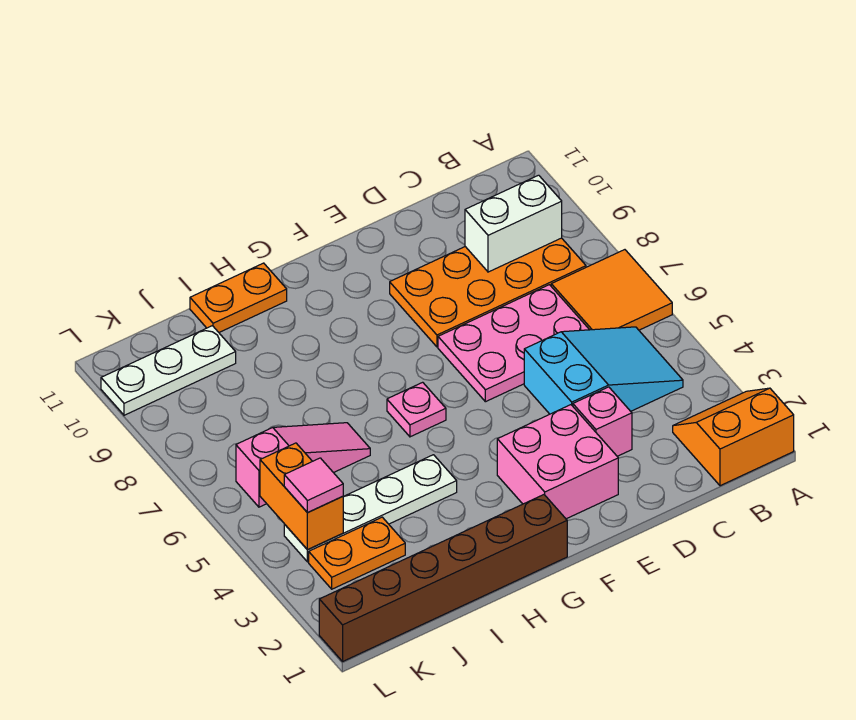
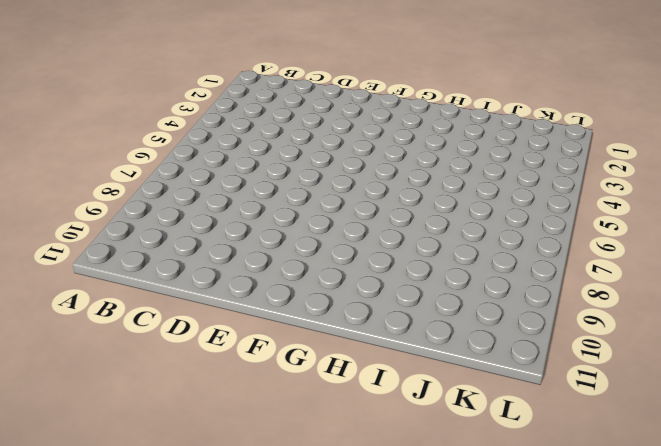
none -> orange slope A1:B2 level 1 top 1
none -> orange tile A6:B7 level 1
none -> cyan slope B4:D5 level 1 top D

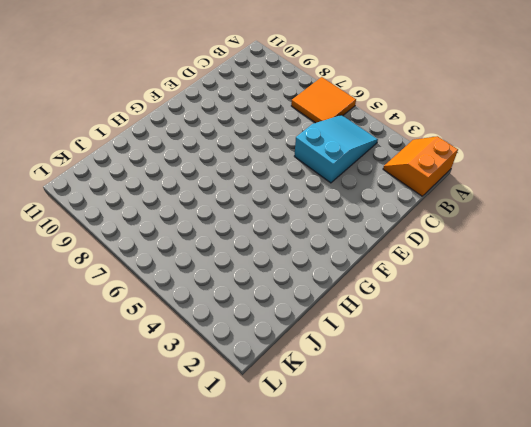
none -> orange plate B8:E9 level 1
none -> pink plate C6:E7 level 1
none -> pink brick D3 level 1

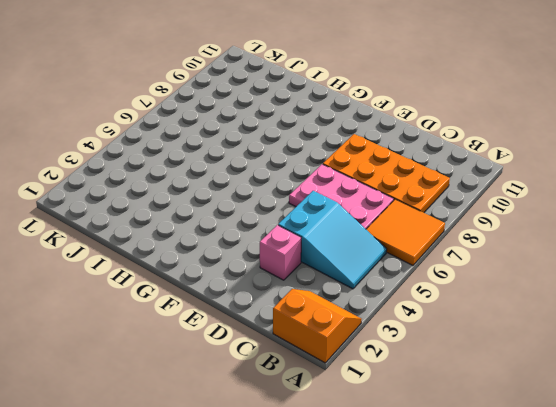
none -> pink brick E2:F3 level 1
none -> brown brick G1:L1 level 1
none -> pink plate G6 level 1

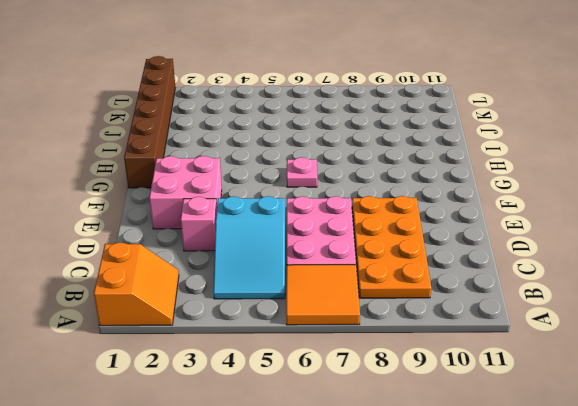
none -> white plate H4:K4 level 1
none -> orange plate H11:I11 level 1
none -> pink slope I6:K6 level 1 top K

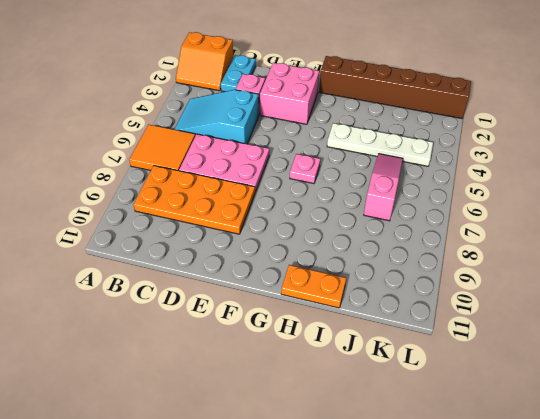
cyan plate C1:C2 level 1 -> none
pink slope J5:J7 level 1 top 7 -> pink slope I6:K6 level 1 top K
none -> orange plate J3:K3 level 1
none -> white plate J10:L10 level 1
none -> white brick B9:C9 level 2

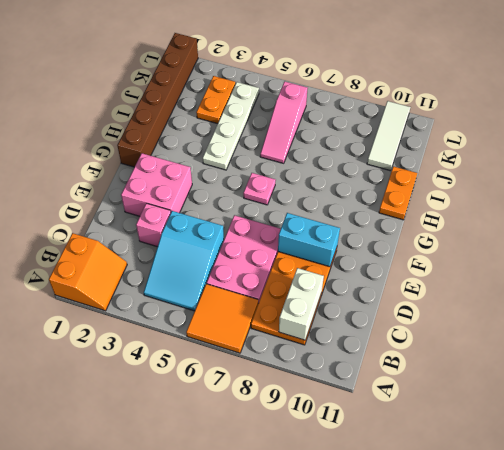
cyan brick E8:E9 level 2 -> none
white tile J10:L10 level 1 -> white plate J10:L10 level 1
none -> orange brick K4:K5 level 2
none -> pink tile K4 level 3

